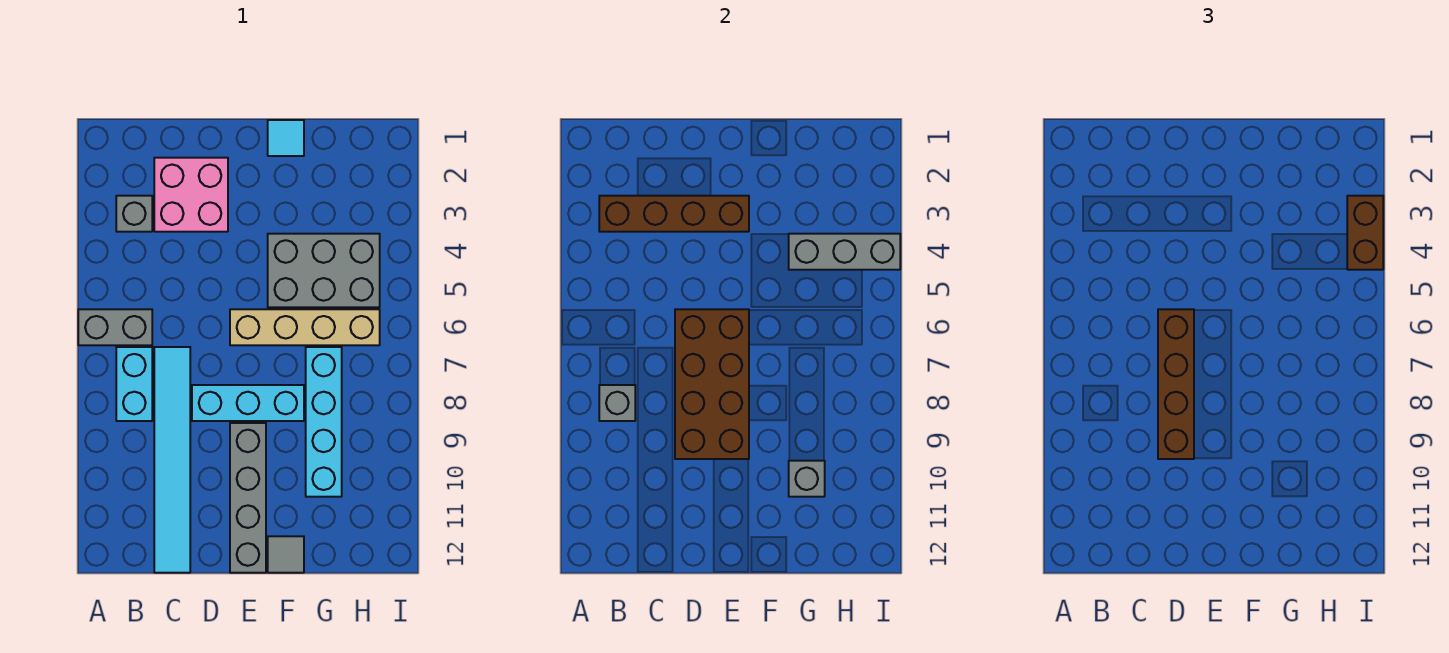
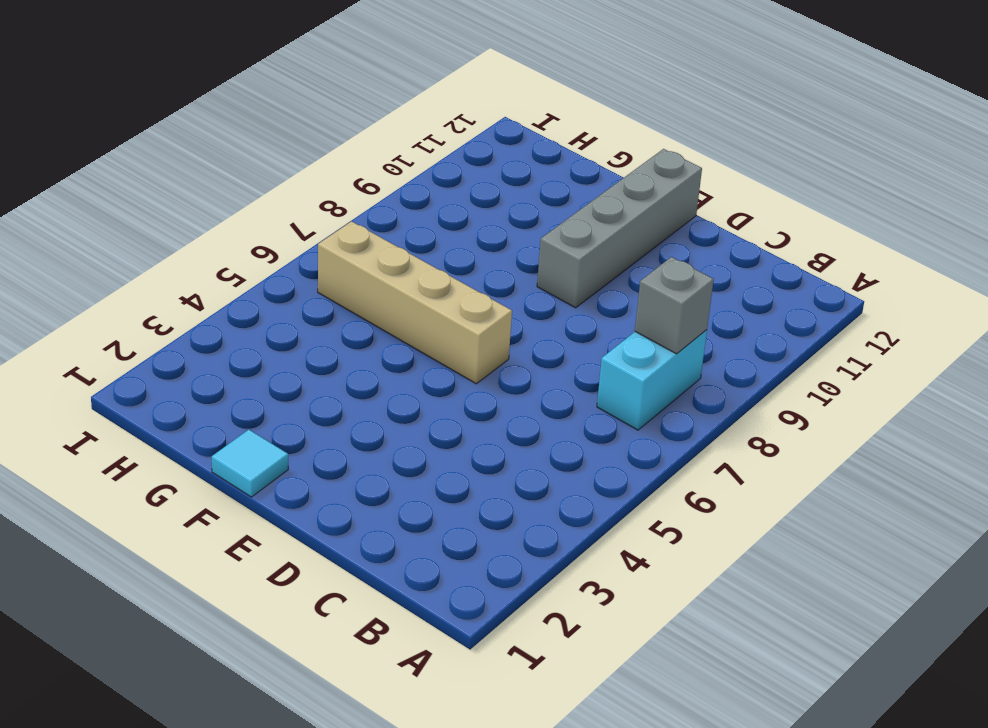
none -> grey brick A6:B6 level 1
none -> grey brick B3 level 1
none -> pink brick C2:D3 level 1

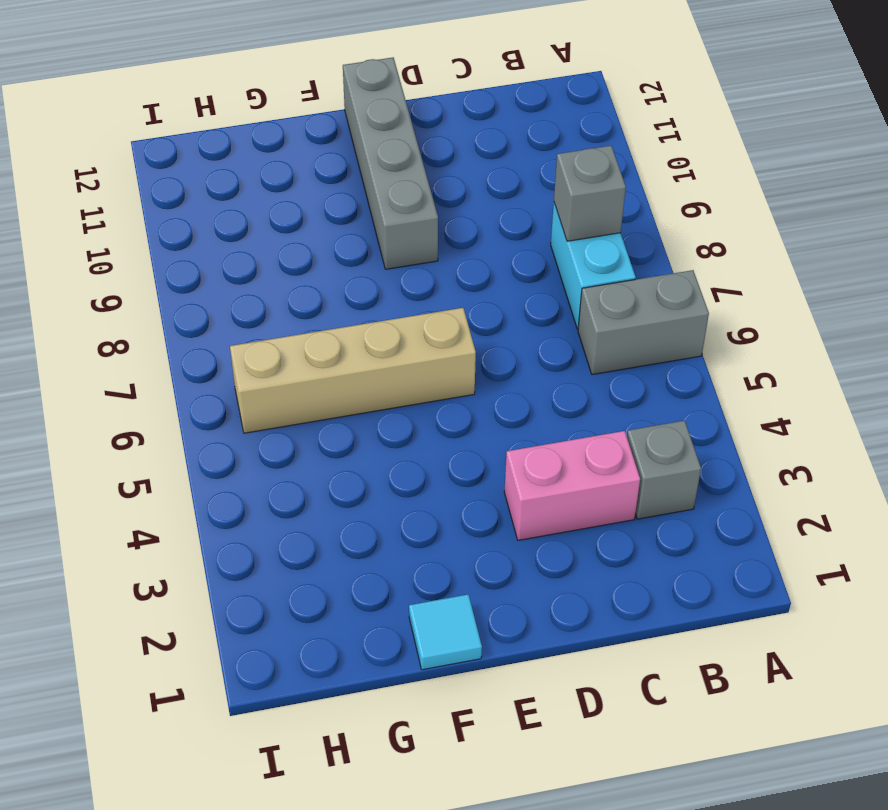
pink brick C3:D3 level 1 -> pink brick C2:D3 level 1
none -> cyan tile C7:C12 level 1
none -> cyan brick D8:F8 level 1
none -> grey brick F4:H5 level 1

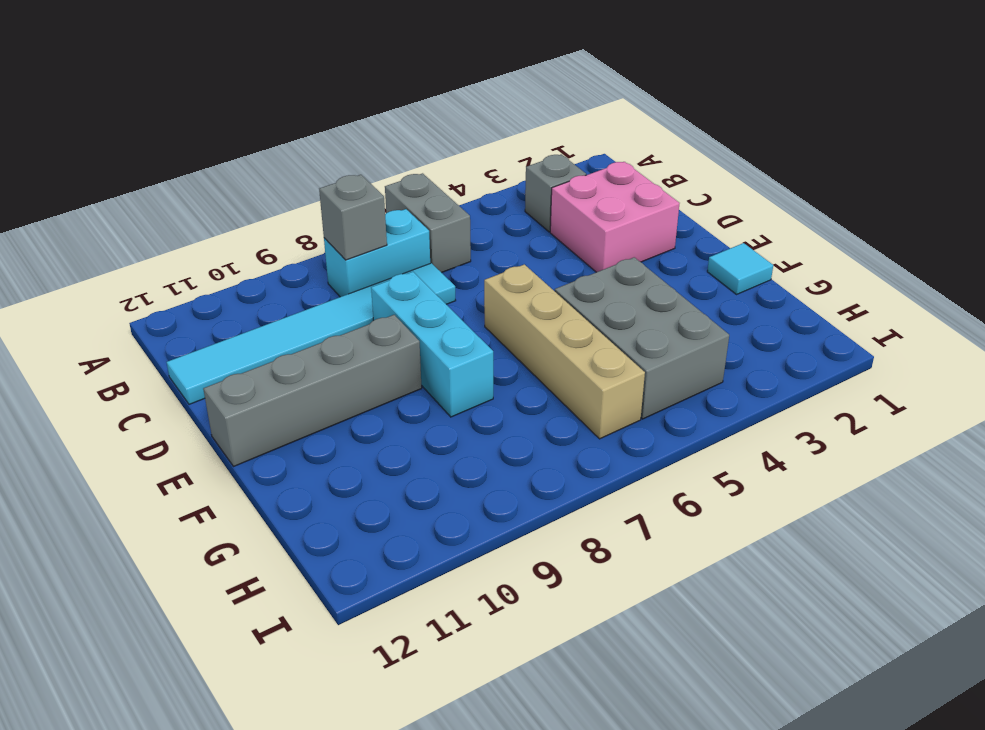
none -> grey tile F12 level 1
none -> cyan brick G7:G10 level 1
none -> brown brick B3:E3 level 2

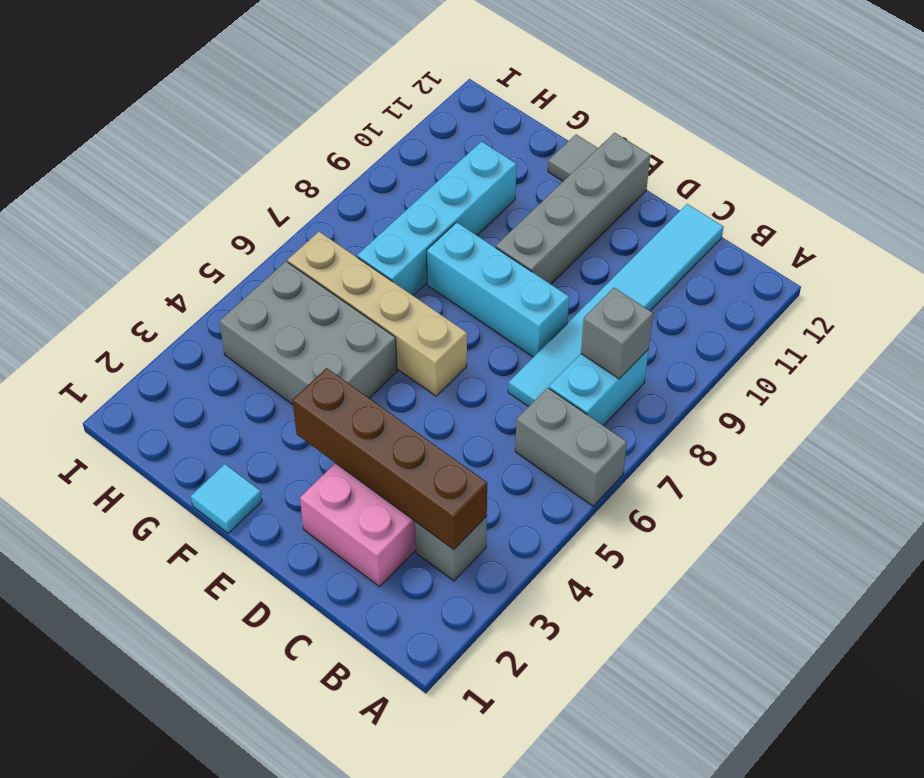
none -> brown brick D6:E9 level 2
none -> grey brick G4:I4 level 2
none -> grey brick G10 level 2

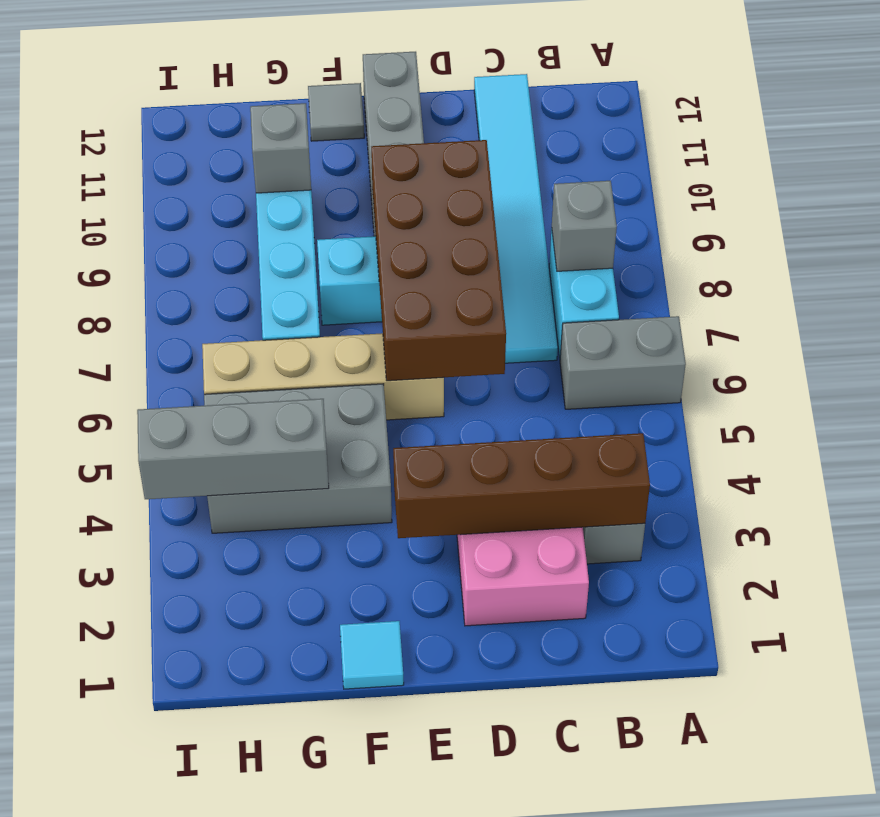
none -> brown brick D6:D9 level 3
none -> brown brick I3:I4 level 3

